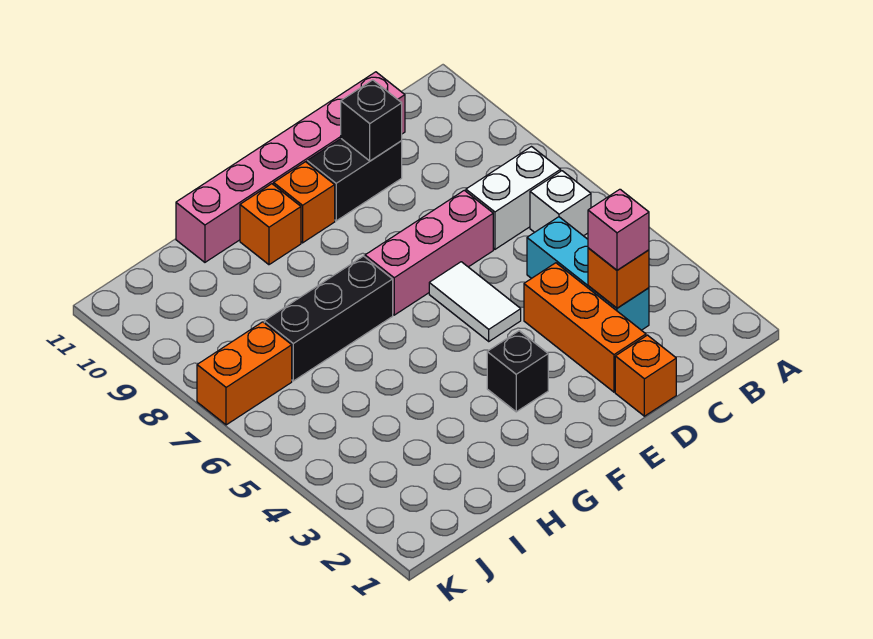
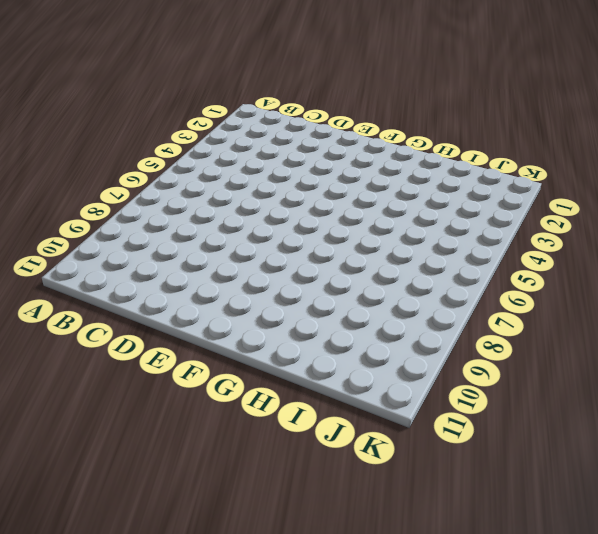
none -> white brick B6 level 1
none -> white brick B7:C7 level 1
none -> cyan brick C3:C5 level 1

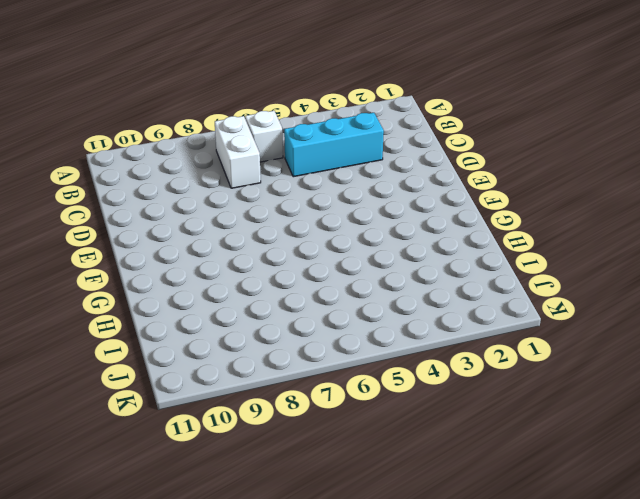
none -> pink brick C11:H11 level 1
none -> orange brick D1 level 1
none -> orange brick D2:D4 level 1

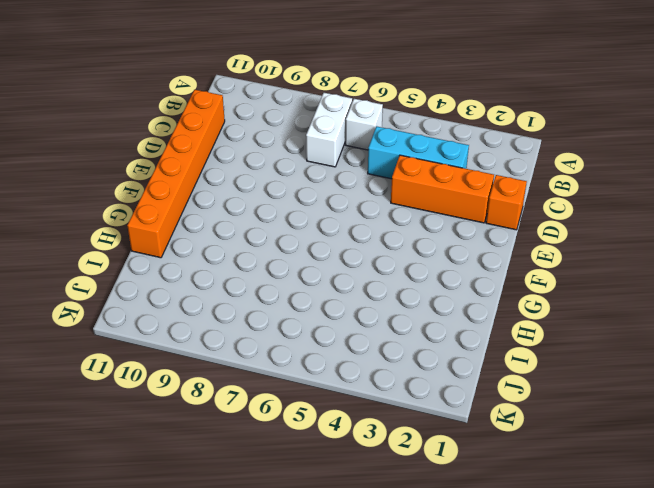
orange brick C11:H11 level 1 -> pink brick C11:H11 level 1
none -> pink brick D7:F7 level 1
none -> black brick D10:E10 level 1
none -> white tile E5:E6 level 1

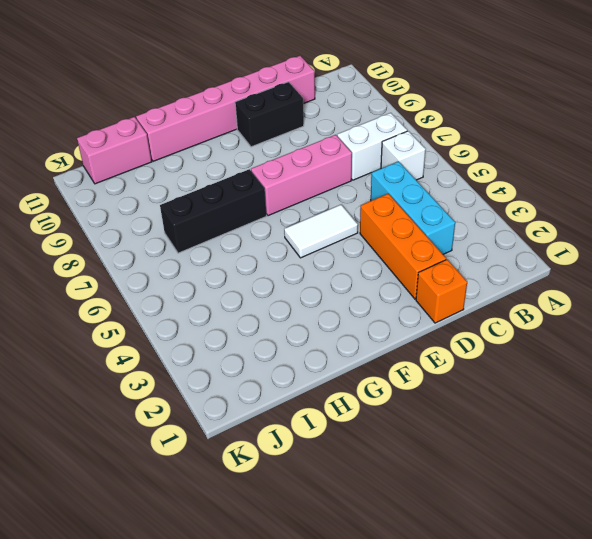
white tile E5:F5 level 1 -> white tile E5:E6 level 1
pink brick I11:J11 level 1 -> none
none -> black brick F3 level 1
none -> orange brick F10 level 1
none -> orange brick G10 level 1

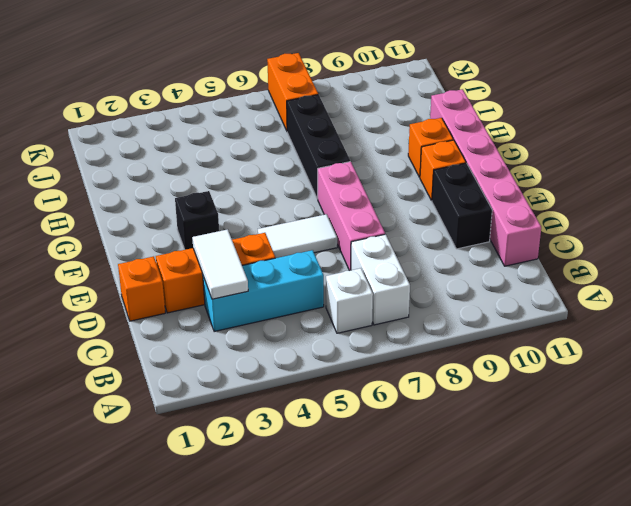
white tile C3:D3 level 2 -> orange brick C3 level 2
none -> black brick D10 level 2
none -> pink brick C3 level 3

